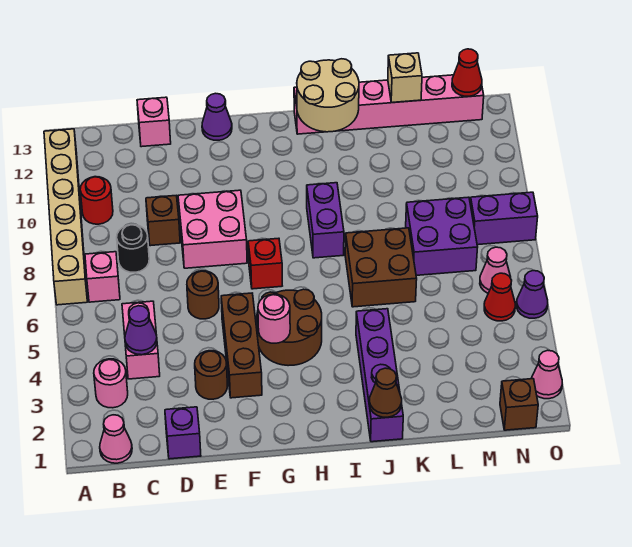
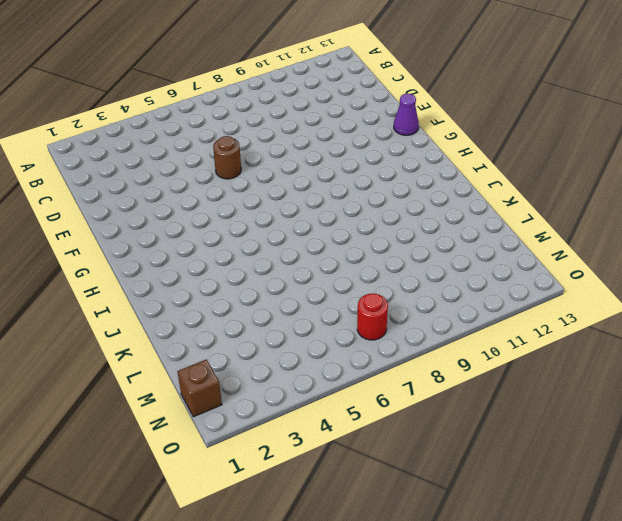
red round brick N7 level 1 -> red round brick B10 level 1
none -> tan brick A7:A12 level 1
none -> pink cone B1 level 1
none -> pink round brick B3 level 1
none -> pink brick B7 level 1

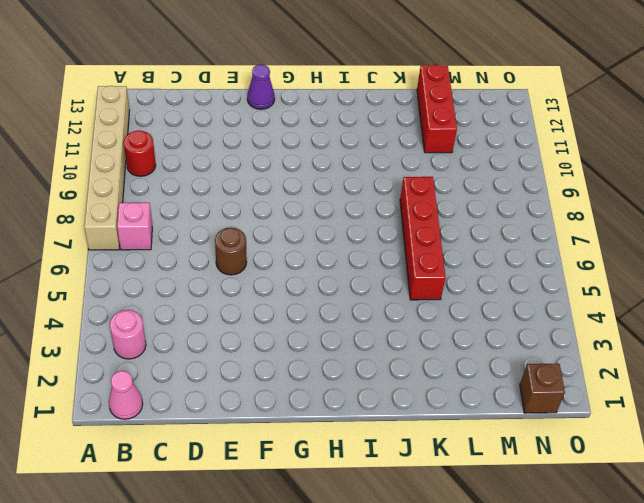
red brick K5:K8 level 1 -> brown brick J6:K7 level 1
red brick L11:L13 level 1 -> pink brick I13:N13 level 1
none -> pink brick C4:C5 level 1
none -> black round brick C8 level 1
none -> purple brick D1 level 1
none -> brown brick D9 level 1

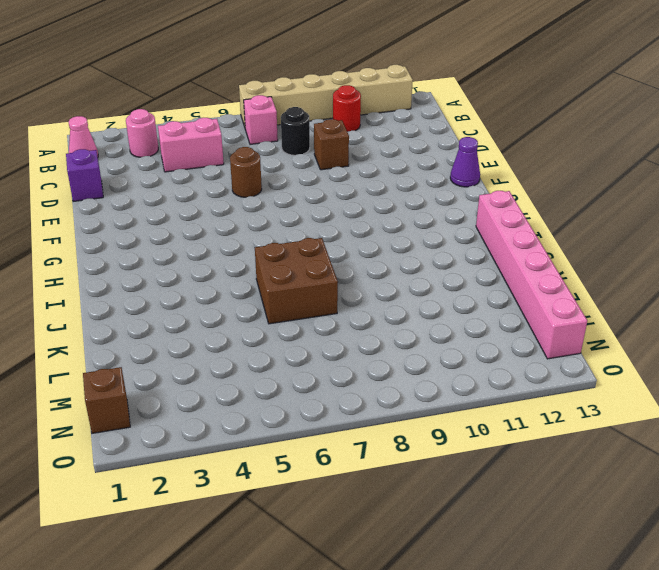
none -> pink brick D13 level 1
none -> brown round brick E3 level 1
none -> pink brick E8:F9 level 1
none -> brown brick F3:F5 level 1

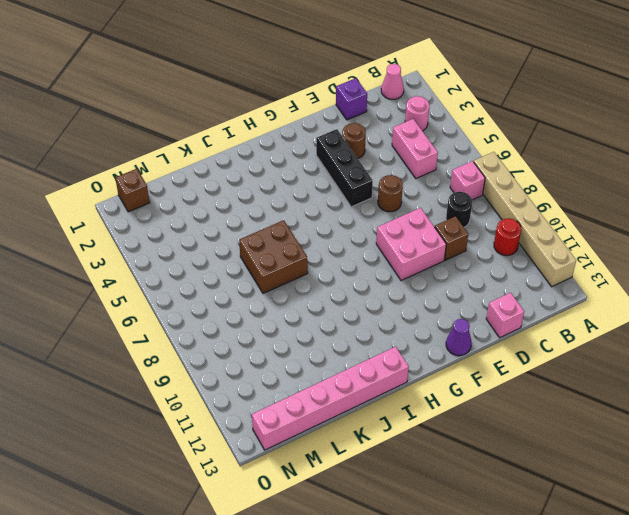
black brick F3:F5 level 1 -> brown brick F3:F5 level 1
none -> brown round brick G4:H5 level 1
none -> red brick G7 level 1
none -> purple brick I8:I9 level 1
none -> purple brick J1:J4 level 1

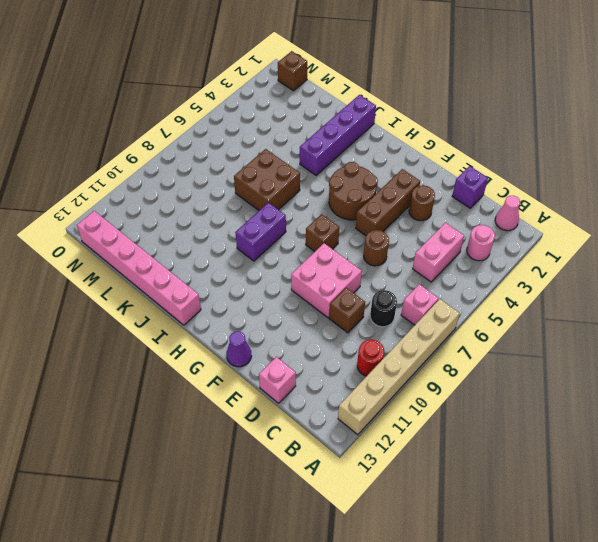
brown brick G7 level 1 -> red brick G7 level 1
none -> purple brick L7:M8 level 1
none -> red cone N5 level 1
none -> pink cone N6 level 1
none -> purple brick N8:O8 level 1

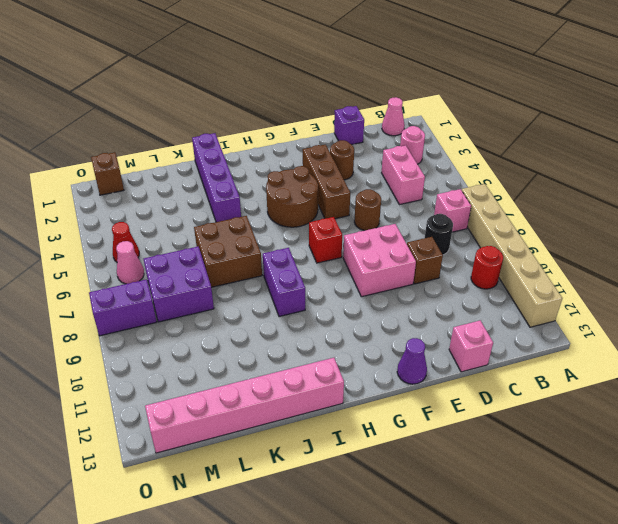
none -> pink cone O2 level 1
none -> purple cone O5 level 1
none -> purple cone C4 level 2
none -> pink round brick G4 level 2

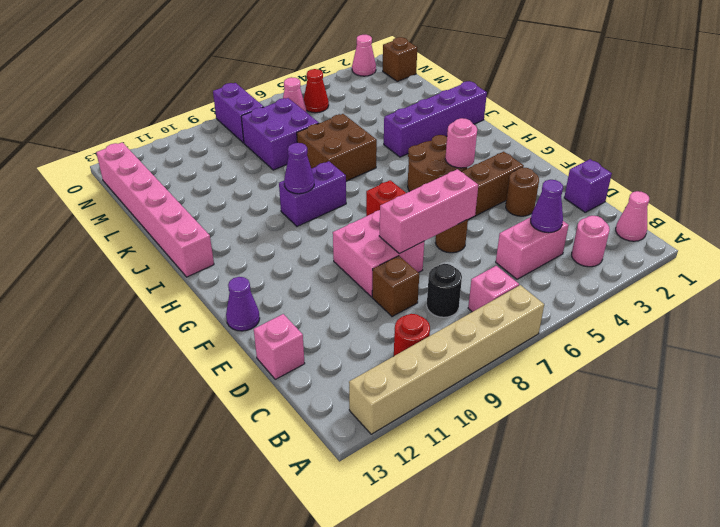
pink brick E6:E8 level 2 -> none
purple cone I9 level 2 -> purple cone O5 level 1
none -> tan round brick I12:J13 level 2
none -> brown cone J1 level 2
none -> tan brick L13 level 2
none -> red cone N13 level 2

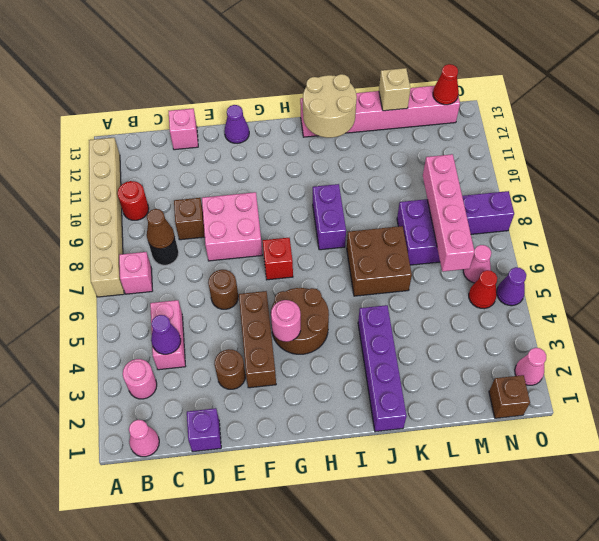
brown cone C8 level 2 -> brown cone J1 level 2
pink brick M6:M9 level 2 -> none

